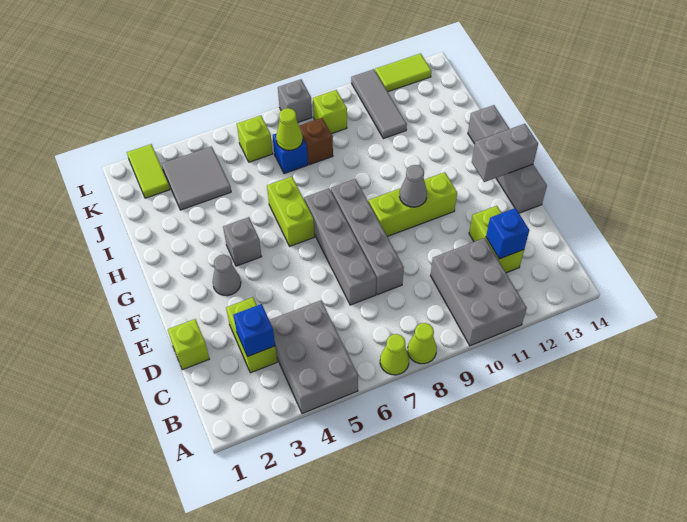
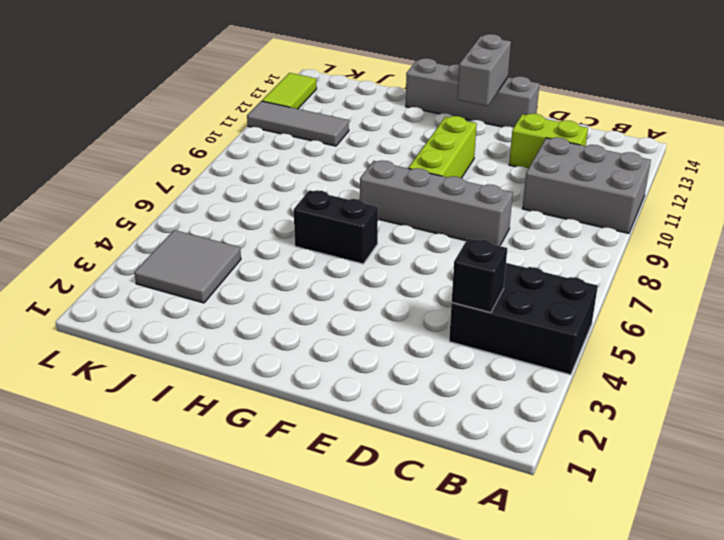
black brick A4:C5 level 1 -> grey brick A4:C5 level 1
black brick C4 level 2 -> none
black brick G6:H6 level 1 -> lime brick G6:H6 level 1
none -> lime cone A7 level 1
none -> lime cone A8 level 1
none -> lime brick C3:D3 level 1

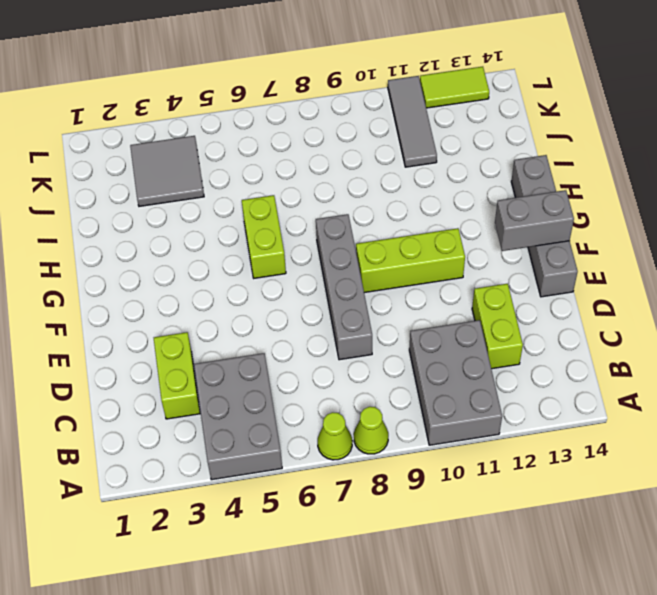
none -> lime brick D1 level 1
none -> grey brick D7:G7 level 1
none -> grey cone F3 level 1

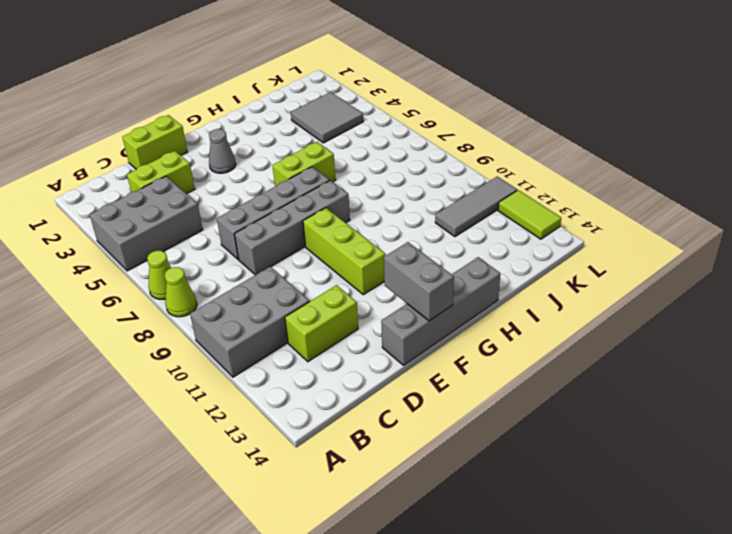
lime brick D1:E1 level 1 -> lime brick D1 level 1
none -> grey brick G4 level 1
none -> blue brick J7 level 1
none -> brown brick J8 level 1

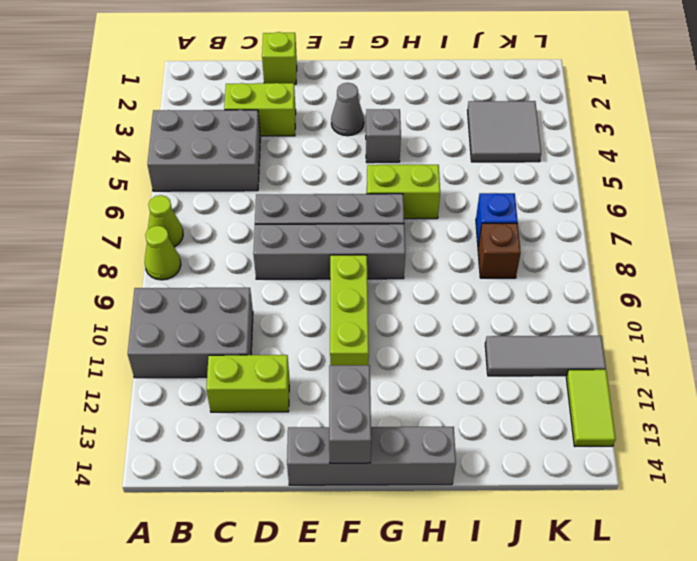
none -> lime tile K2:L2 level 1
none -> lime brick K6 level 1
none -> lime brick K9 level 1

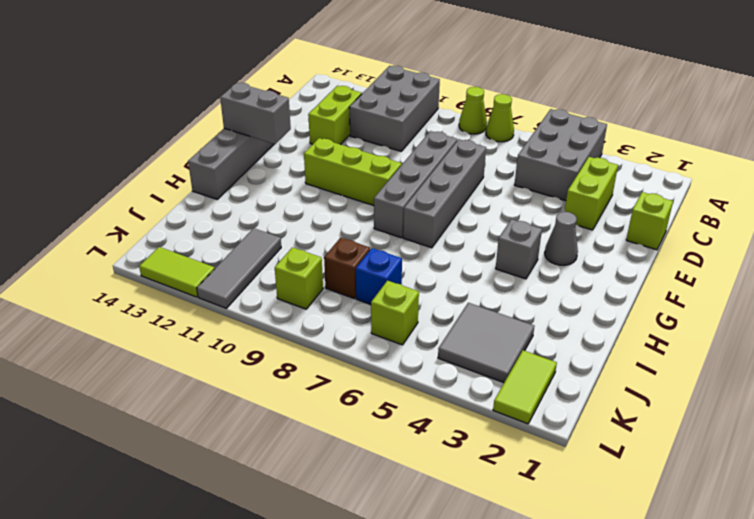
none -> lime brick G6:H6 level 1
none -> grey brick L8 level 1
none -> blue brick C3 level 2

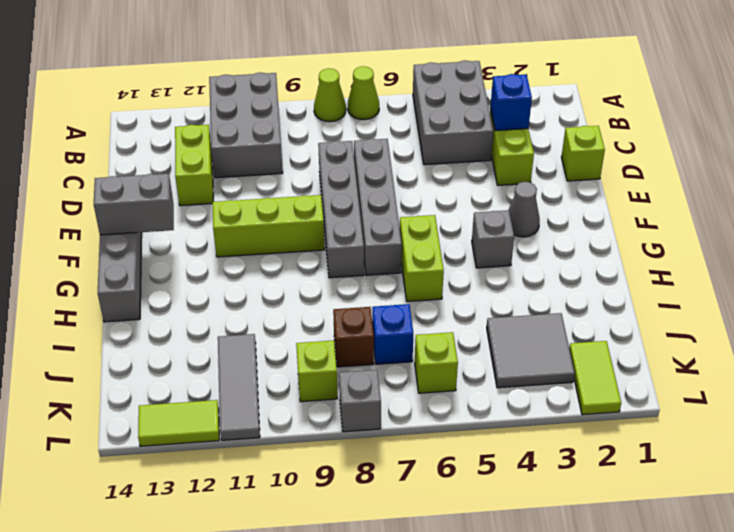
none -> blue brick C12 level 2
none -> grey cone F10 level 2
none -> lime cone J7 level 2

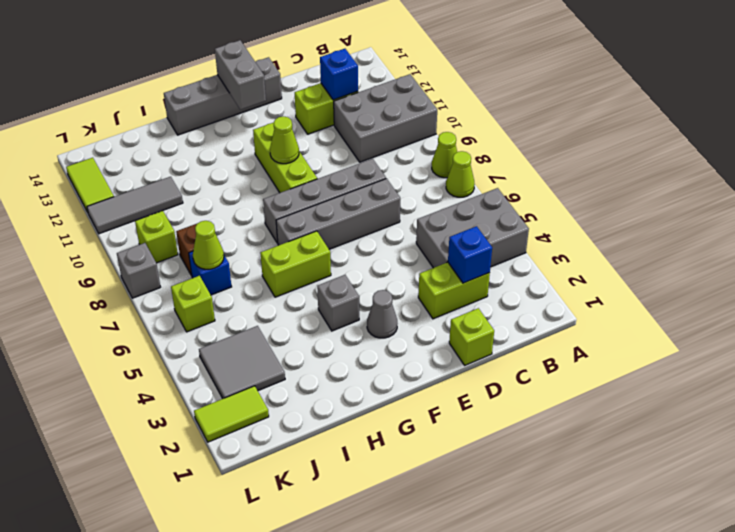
lime cone F10 level 2 -> grey cone F10 level 2

